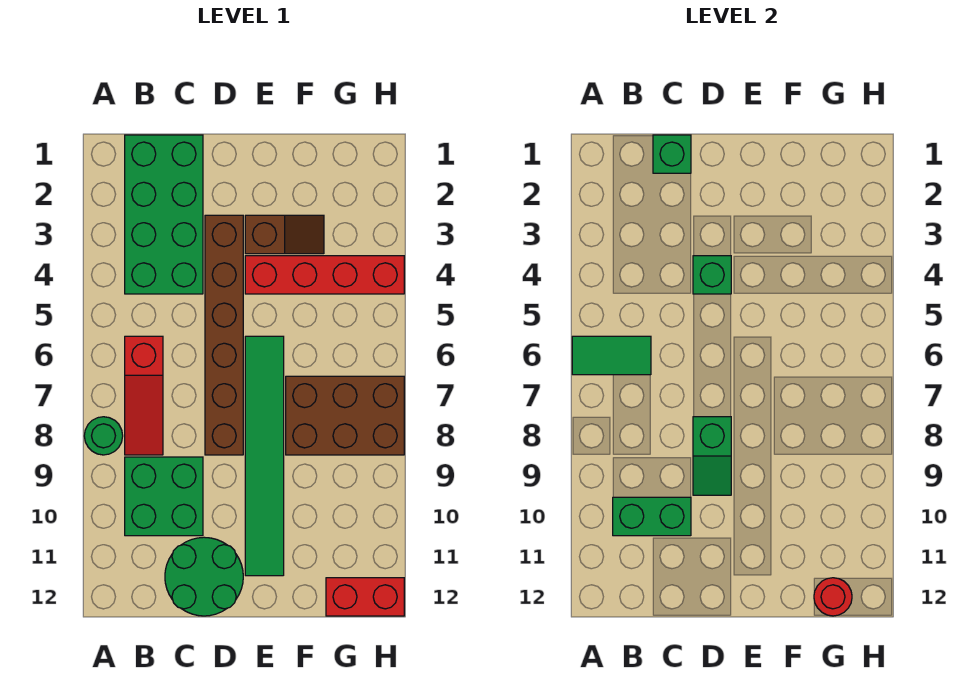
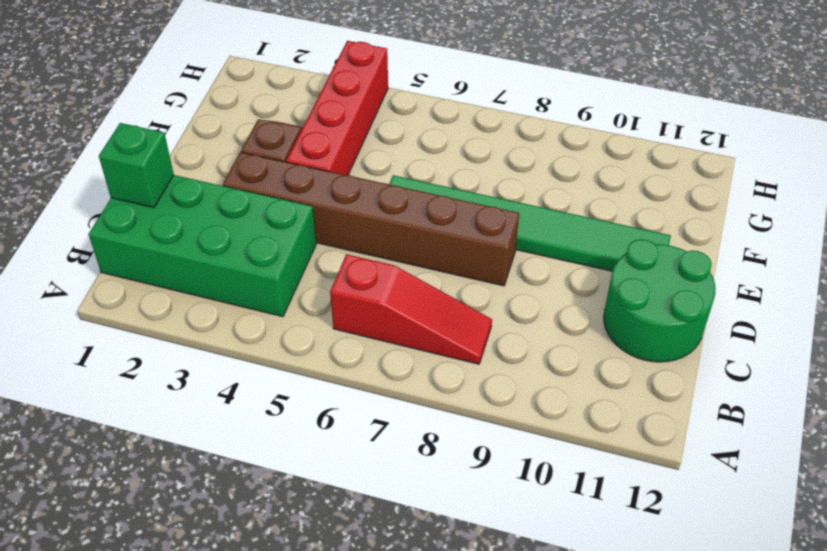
none -> green round brick A8 level 1
none -> green brick B9:C10 level 1
none -> brown brick F7:H8 level 1

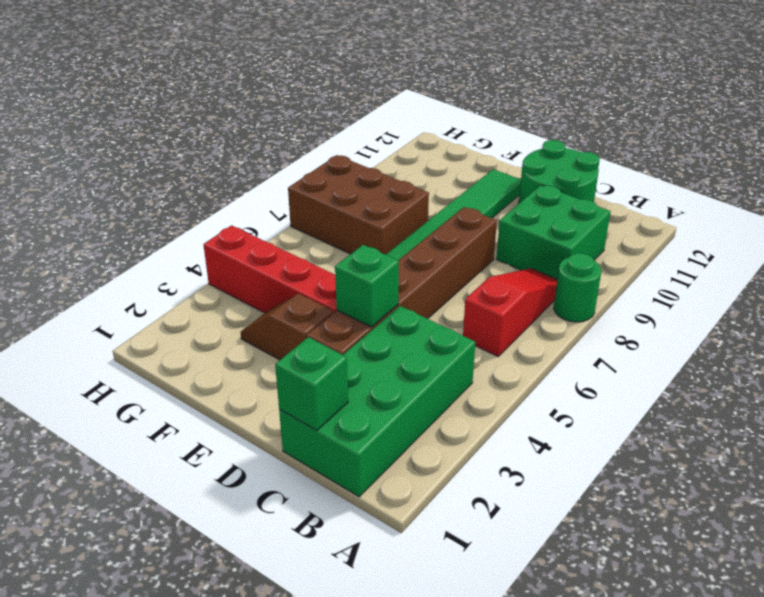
none -> red brick G12:H12 level 1
none -> green tile A6:B6 level 2
none -> green brick B10:C10 level 2

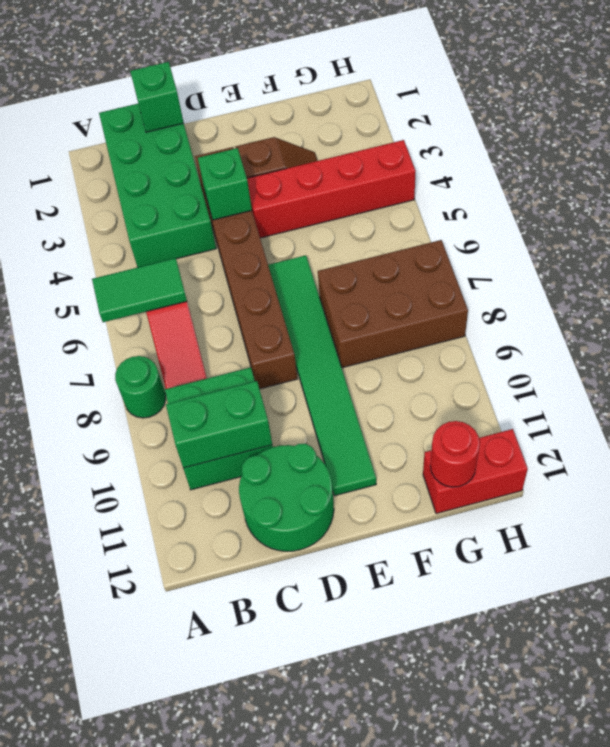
none -> green slope D8:D9 level 2 top 8

